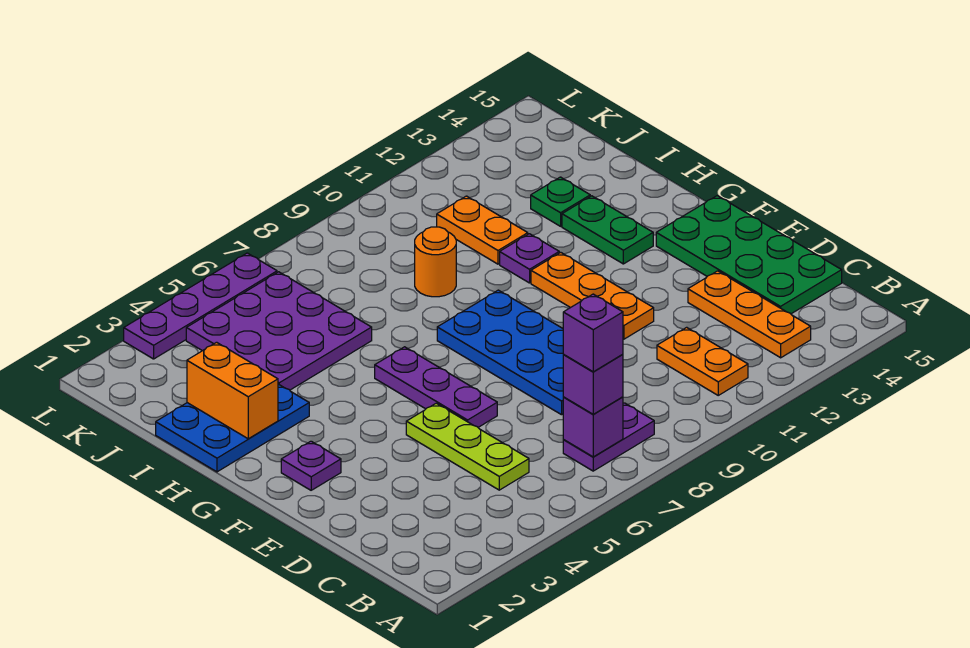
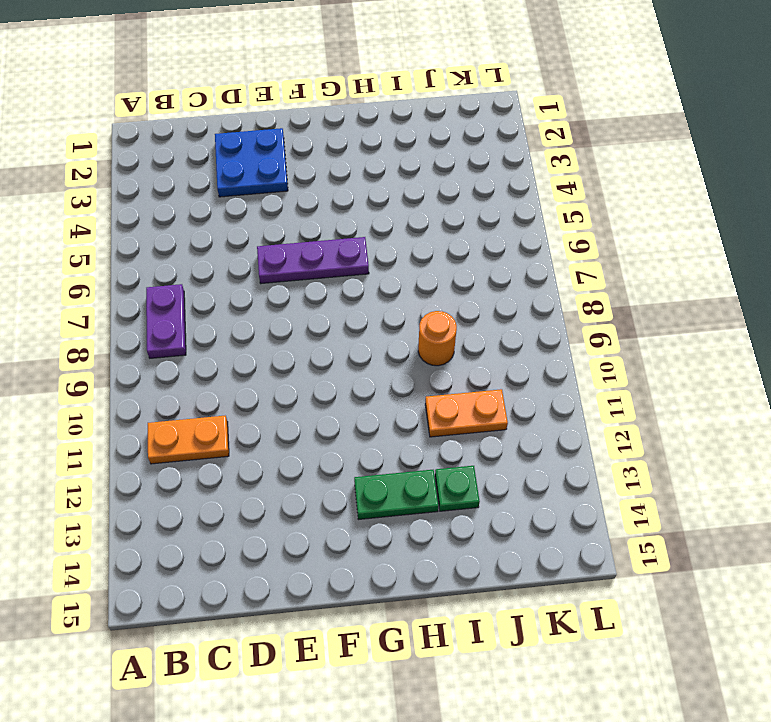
blue plate D2:E3 level 1 -> none
none -> orange plate B13:D13 level 1
none -> lime plate C5:E5 level 1
none -> green plate C14:F15 level 1

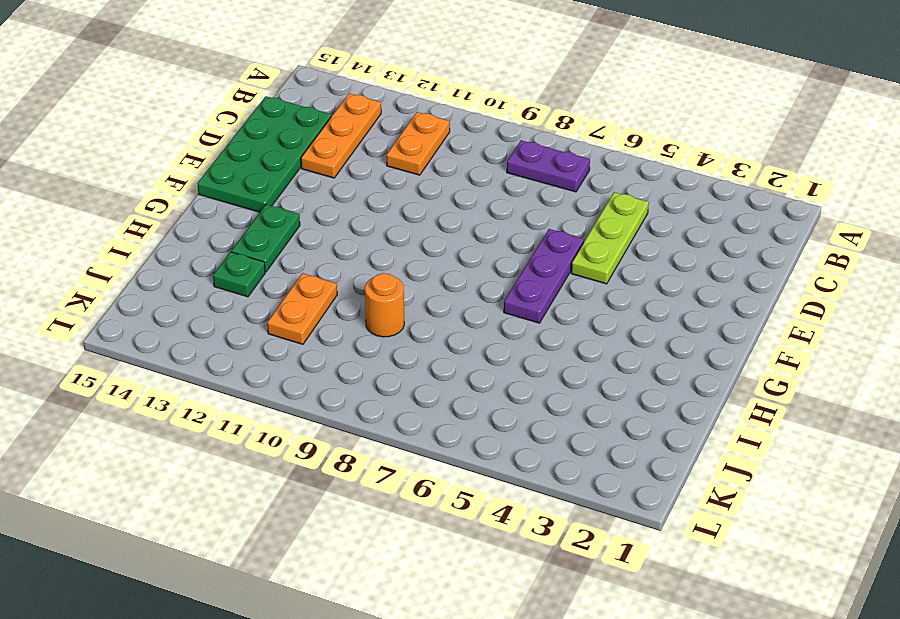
none -> blue plate D8:G9 level 1
none -> orange plate E11:G11 level 1
none -> purple plate F2 level 1

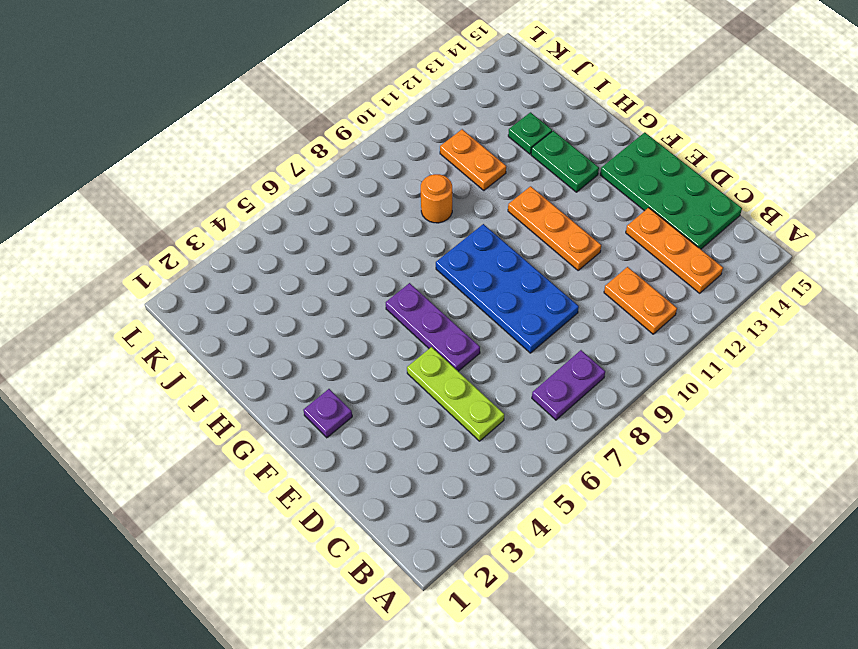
none -> blue plate H1:I3 level 1
none -> purple plate H11 level 1
none -> purple plate I4:K6 level 1

